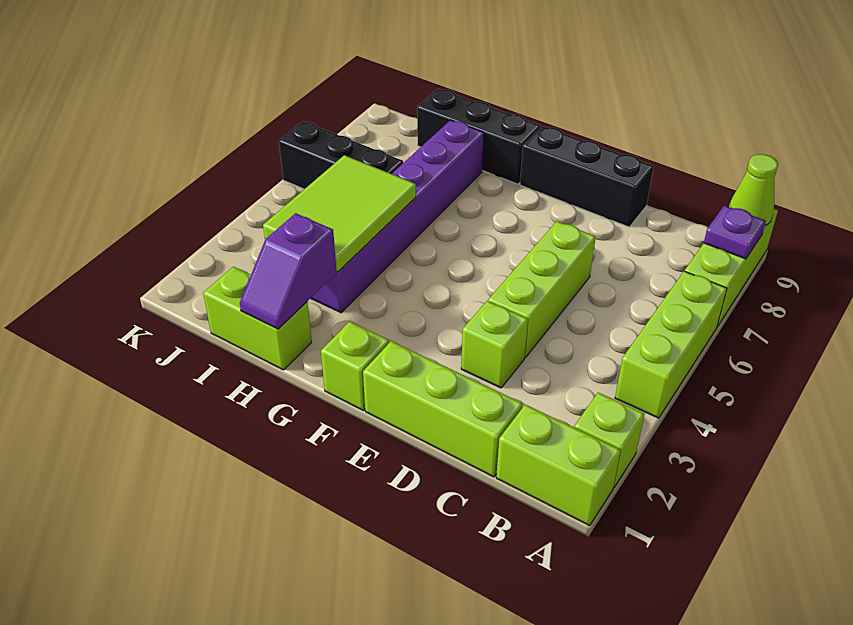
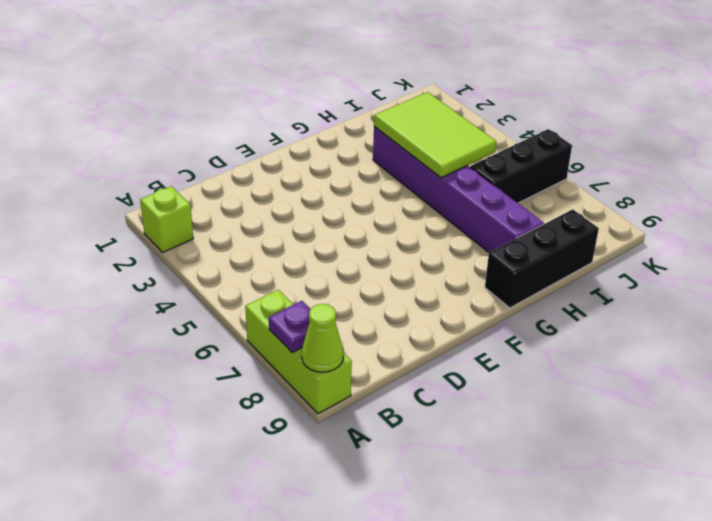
none -> lime brick A1:B1 level 1
none -> lime brick A4:A6 level 1
none -> lime brick C1:E1 level 1

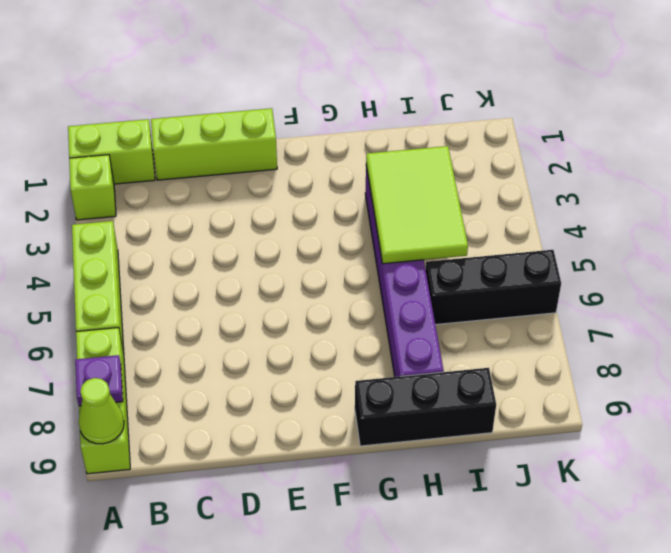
none -> lime brick D3 level 1
none -> lime brick D4:D6 level 1
none -> black brick D9:F9 level 1

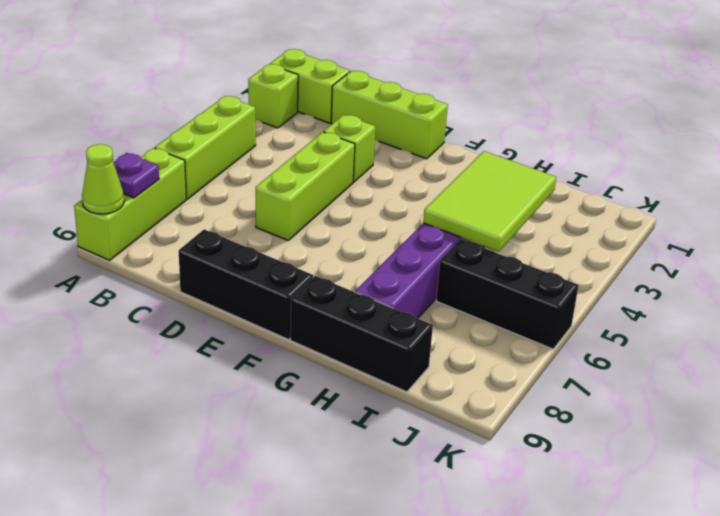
none -> lime brick F1 level 1
none -> lime brick H1:I1 level 1
none -> purple slope H1:H2 level 2 top 2

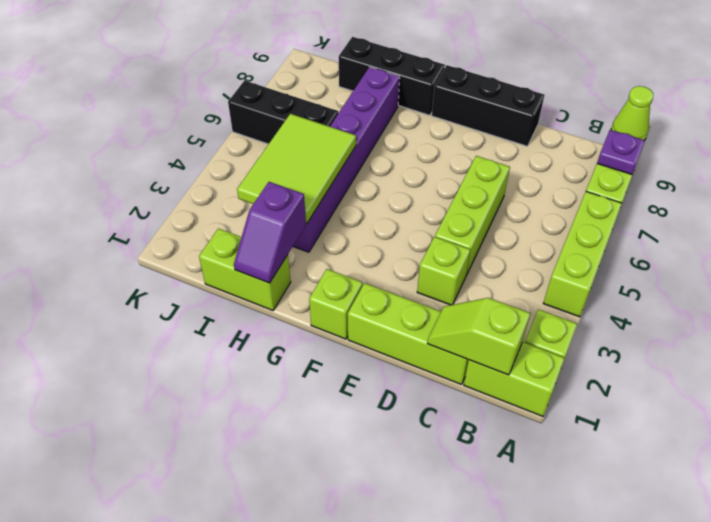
lime slope B1:C1 level 2 top B -> none

